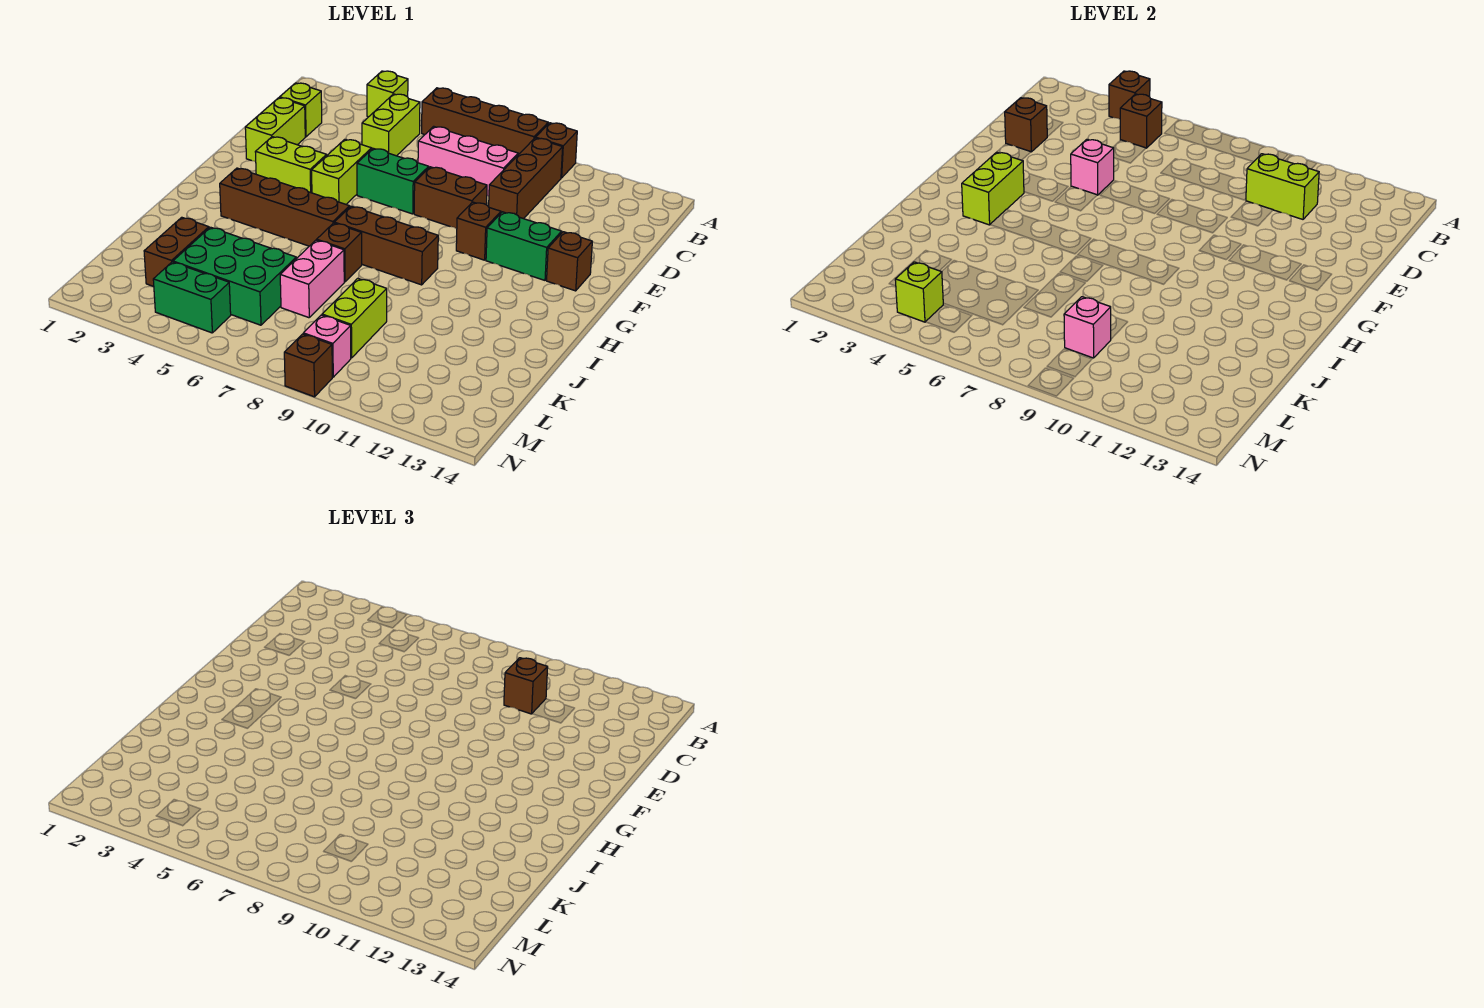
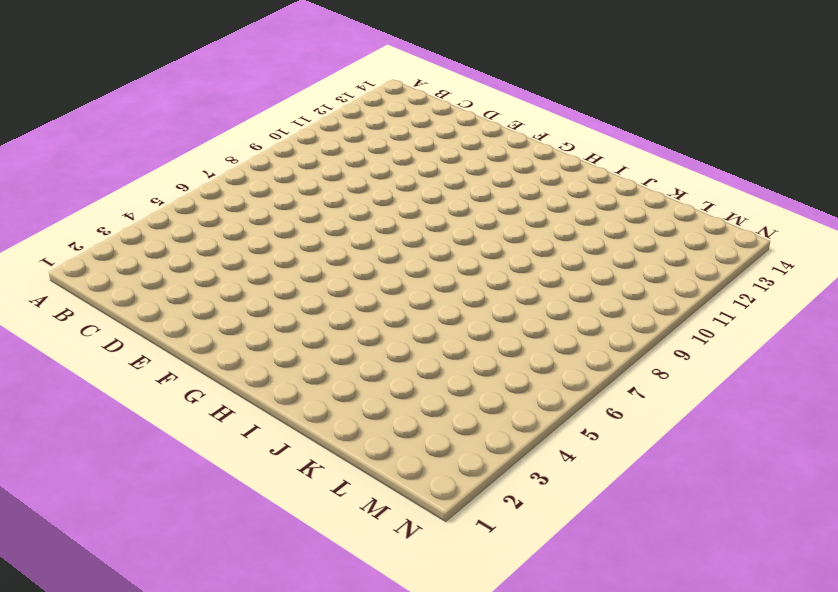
none -> lime brick A4 level 1
none -> brown brick A6:A9 level 1
none -> brown brick A10 level 1
none -> lime brick B5:C5 level 1

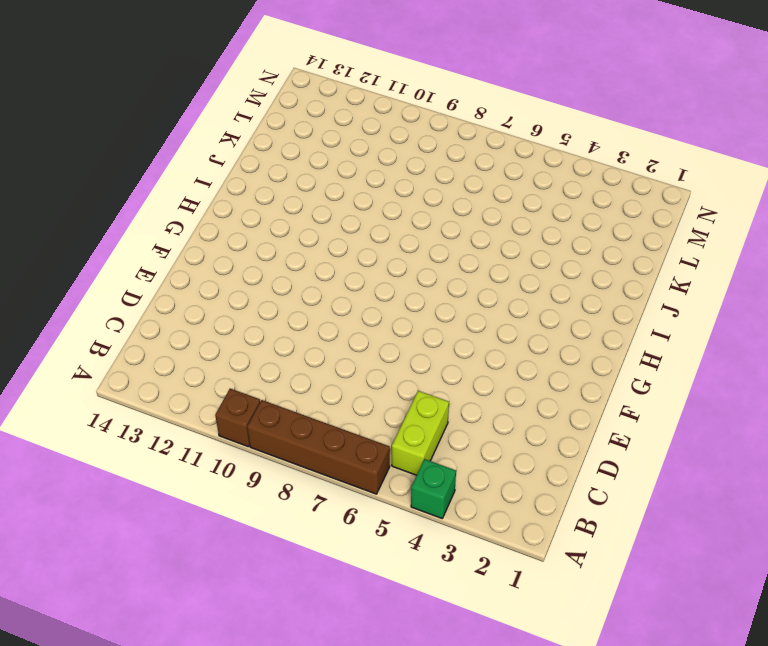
green brick A4 level 1 -> lime brick A4 level 1
none -> brown brick B10:D10 level 1
none -> lime brick C2 level 1
none -> pink brick C7:C9 level 1
none -> lime brick D2:E2 level 1

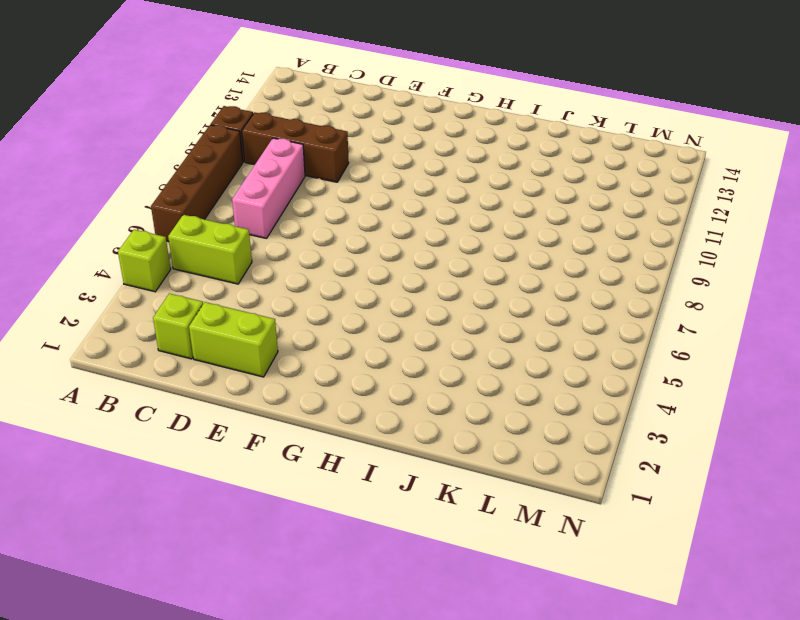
none -> lime brick E5:F5 level 1
none -> green brick E6:E7 level 1
none -> brown brick E8:E9 level 1
none -> lime brick F3:F4 level 1

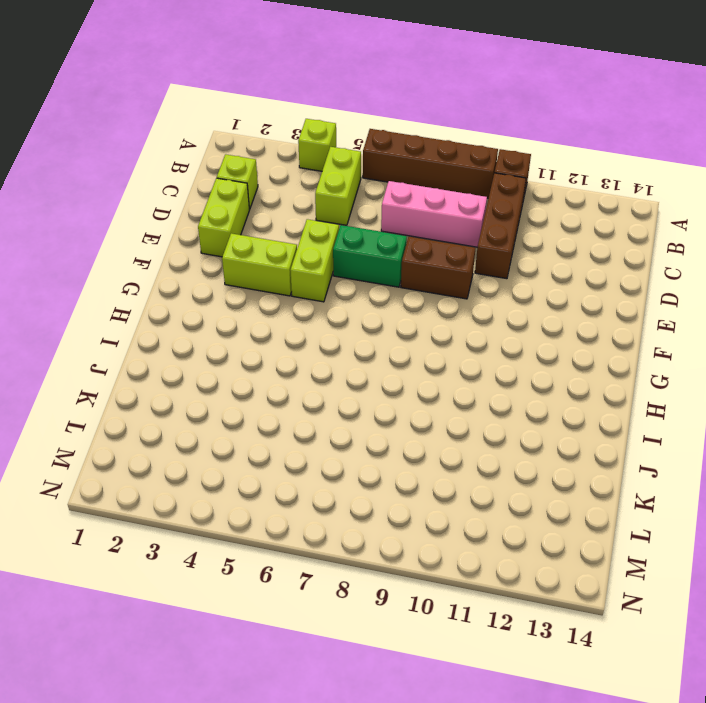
none -> brown brick F10 level 1
none -> green brick F11:F12 level 1
none -> brown brick F13 level 1
none -> brown brick H3:H6 level 1

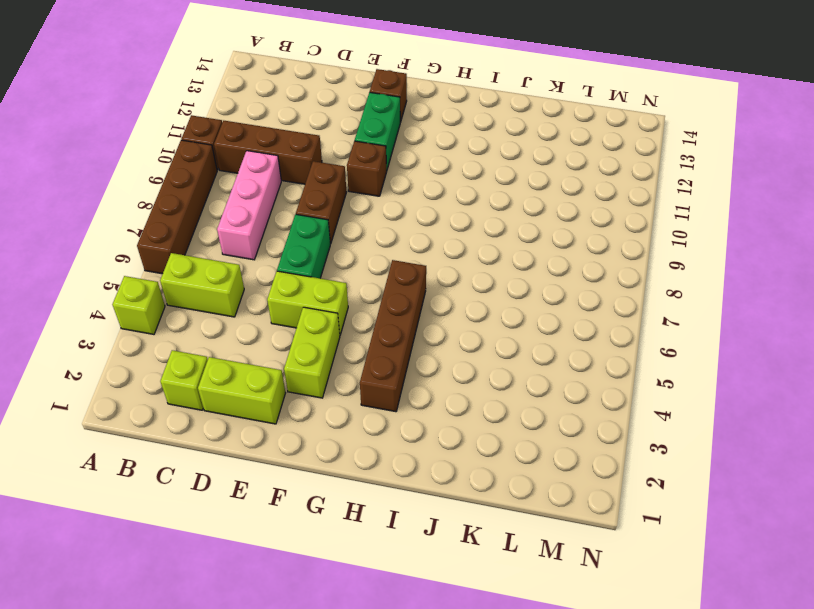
none -> brown brick H7:H9 level 1
none -> brown brick I7 level 1
none -> pink brick J7:K7 level 1
none -> brown brick K3:L3 level 1

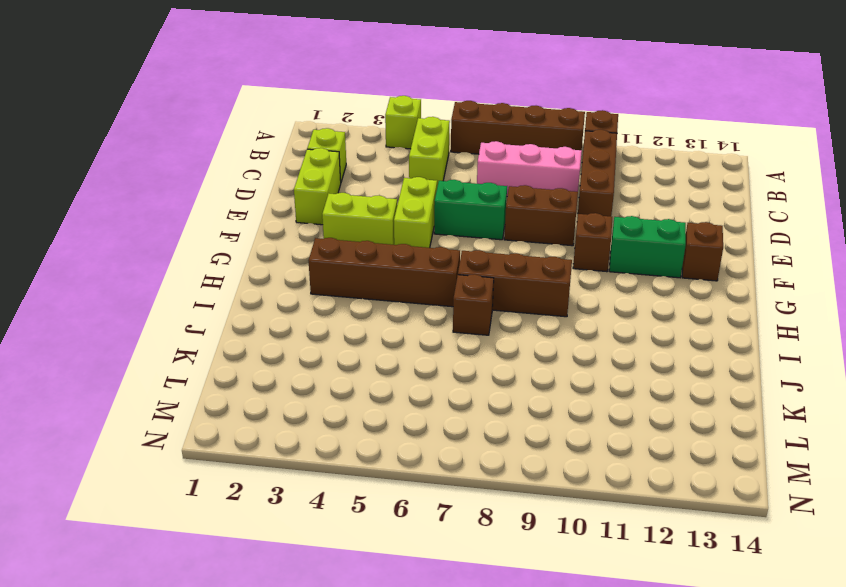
none -> pink brick J7:K7 level 1
none -> brown brick K3:L3 level 1
none -> green brick K4:L6 level 1
none -> lime brick K9:L9 level 1

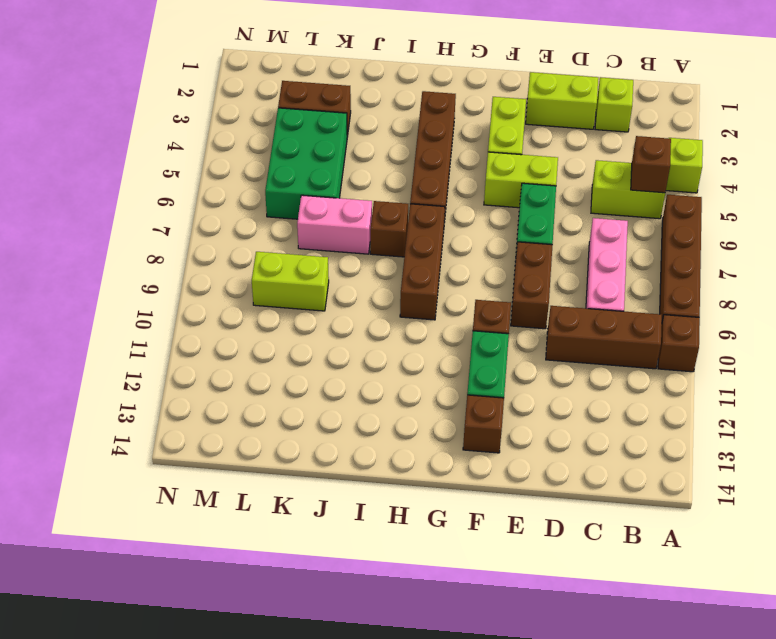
none -> green brick M4:M5 level 1
none -> pink brick M9 level 1
none -> brown brick N9 level 1
none -> brown brick A4 level 2

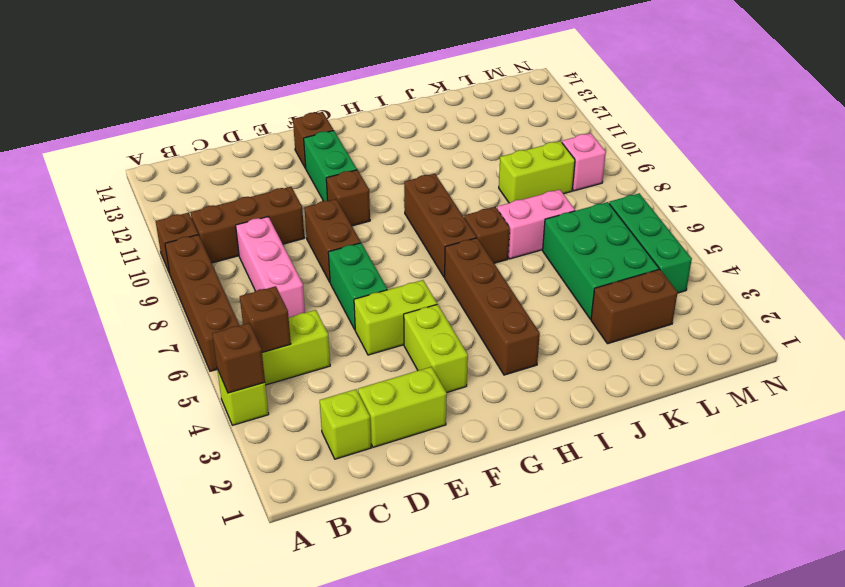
green brick M4:M6 level 1 -> green brick M4:M5 level 1
none -> brown brick N9 level 1
none -> lime brick C10:C11 level 2
none -> brown brick D2 level 2
none -> pink brick E5 level 2

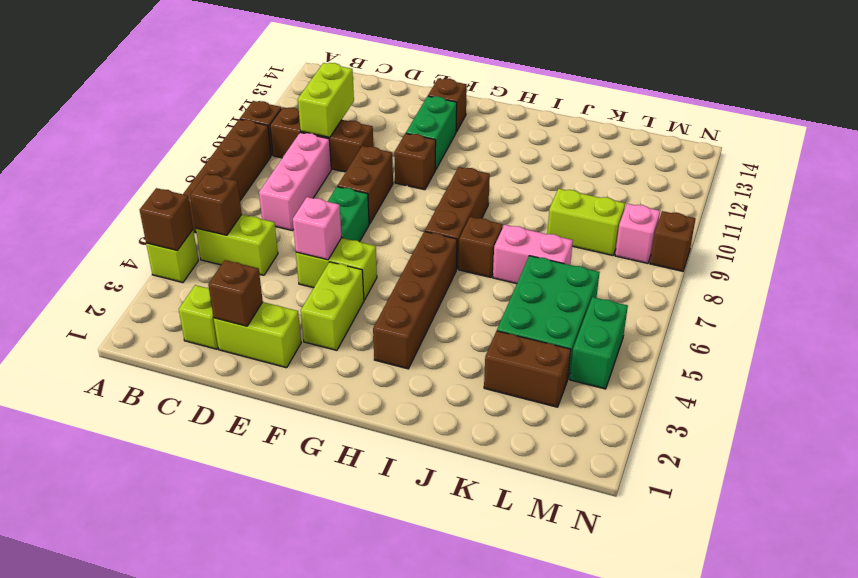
none -> lime brick G3:H3 level 2
none -> pink brick L9 level 2
none -> lime brick M4 level 2
none -> brown brick C10 level 3

